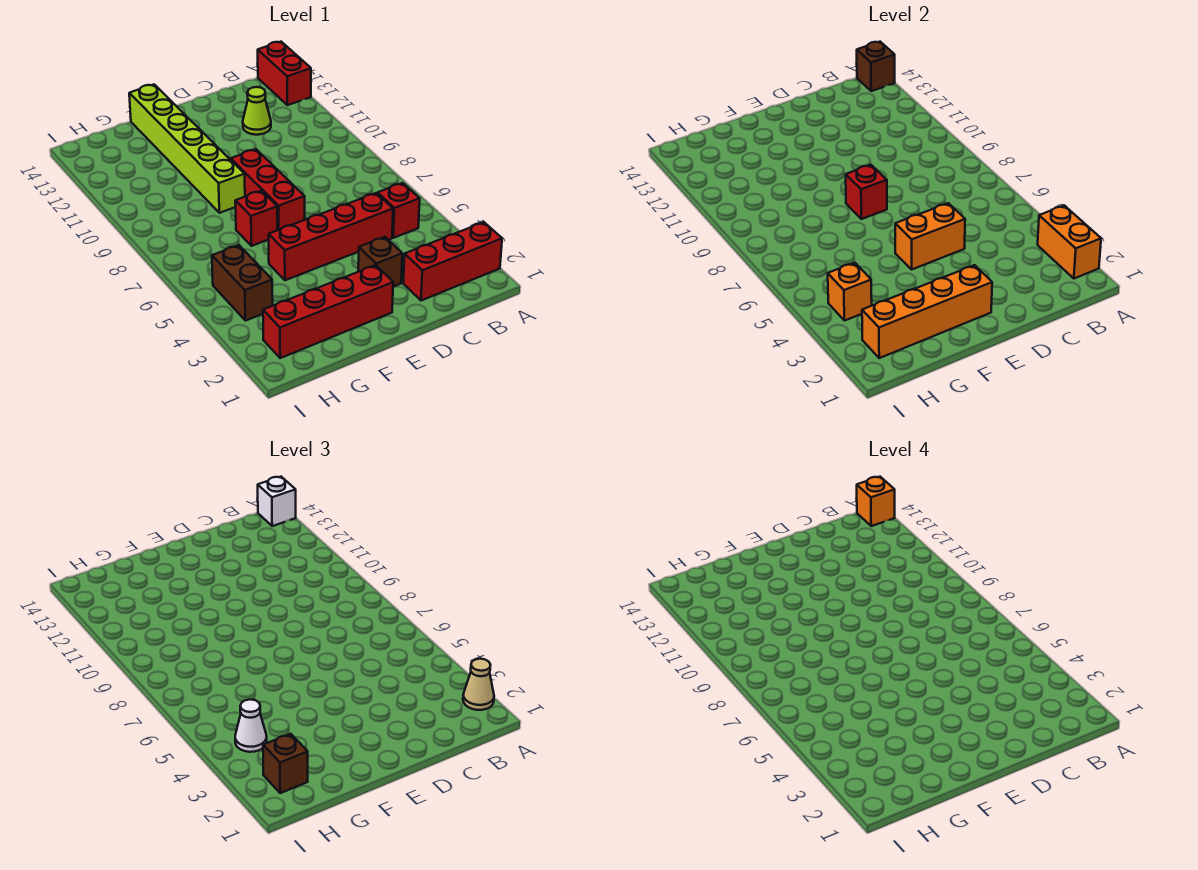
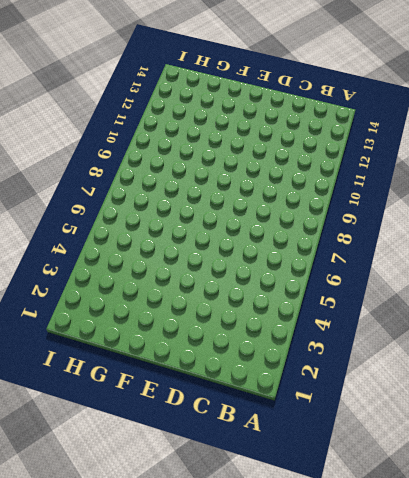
none -> red brick A2:C2 level 1
none -> red brick A13:A14 level 1
none -> red brick B5 level 1

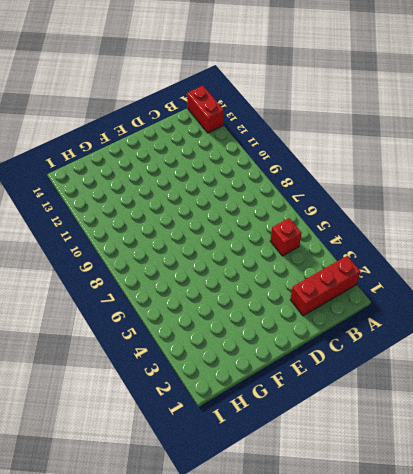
none -> red brick C5:F5 level 1
none -> lime cone C12 level 1
none -> brown brick D3 level 1

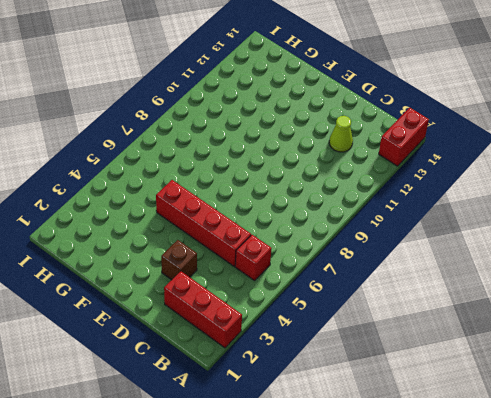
none -> red brick E2:H2 level 1
none -> red brick E7:E9 level 1
none -> red brick F7 level 1

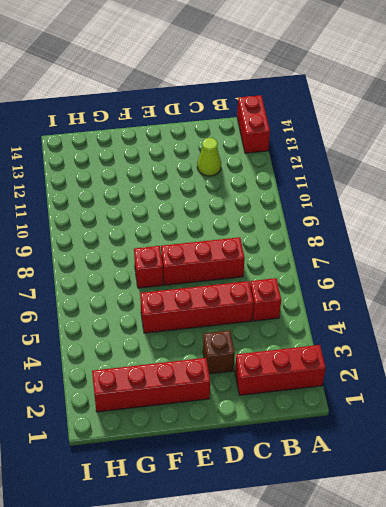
red brick C7:E7 level 1 -> red brick E7:E9 level 1
none -> lime brick F9:F14 level 1
none -> brown brick H4:H5 level 1
none -> orange brick A2:A3 level 2

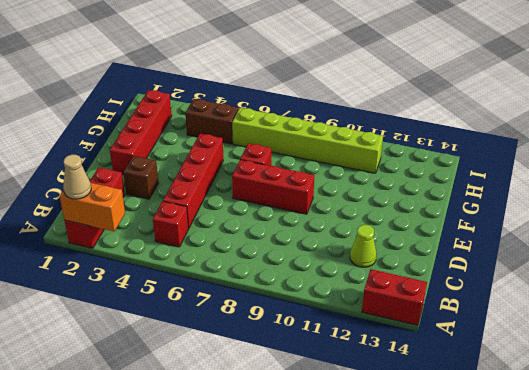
lime brick H6:H11 level 1 -> lime brick F9:F14 level 1
none -> brown brick A14 level 2
none -> orange brick D5:E5 level 2
none -> orange brick E2:H2 level 2

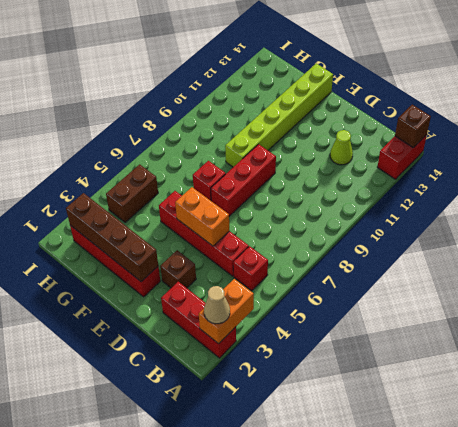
brown brick E2:H2 level 2 -> orange brick E2:H2 level 2
none -> red brick E8 level 2
none -> orange brick H4 level 2
none -> white brick A14 level 3

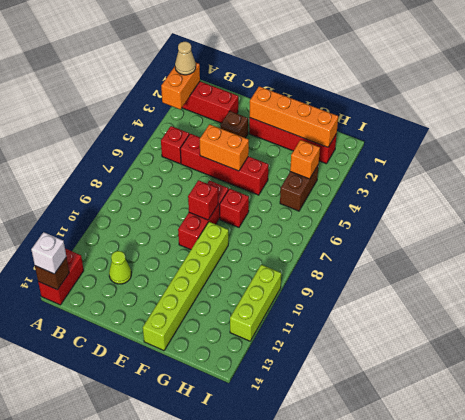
lime brick I10:I12 level 1 -> none
none -> brown brick H2 level 3
none -> white cone H4 level 3
none -> orange brick A14 level 4

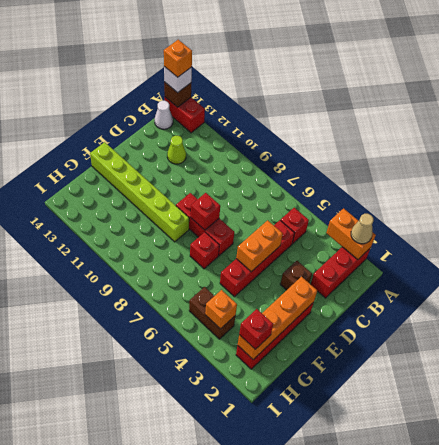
white cone B14 level 1 -> white cone H4 level 3
red brick H2 level 3 -> brown brick H2 level 3

